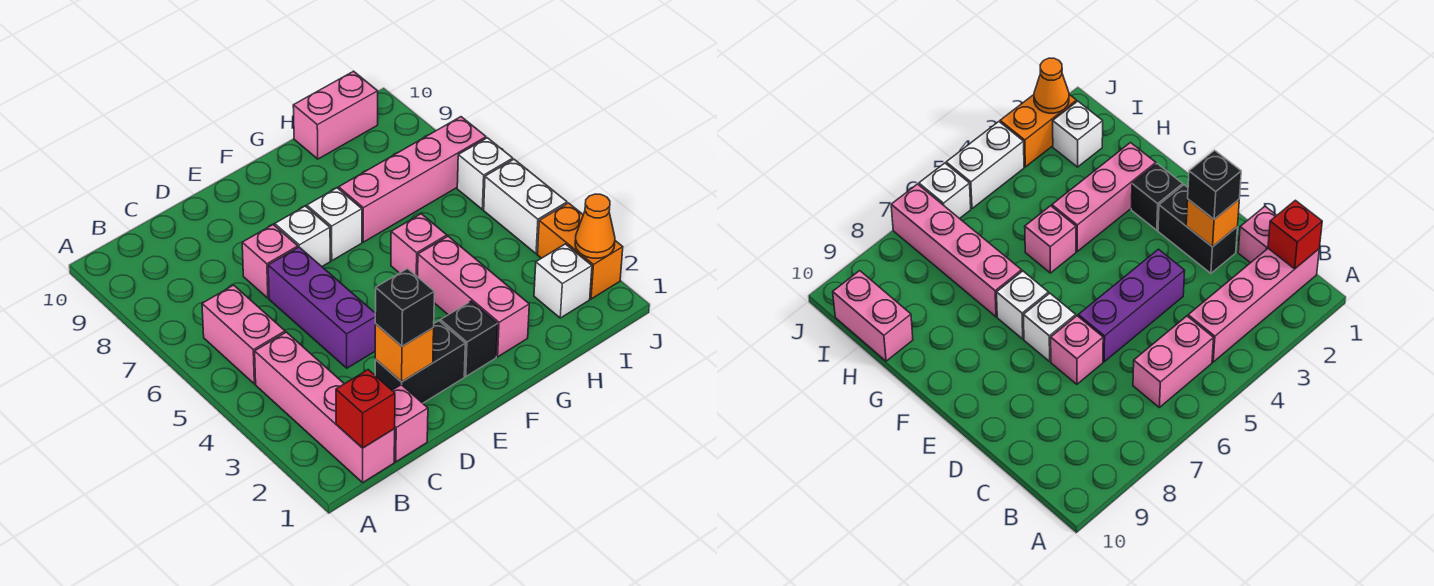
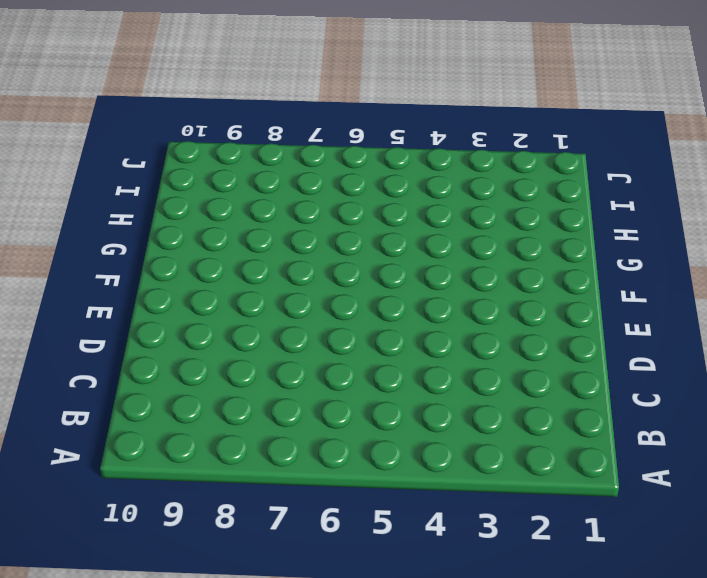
none -> pink brick B1:B4 level 1
none -> pink brick B5:B6 level 1
none -> pink brick C1 level 1

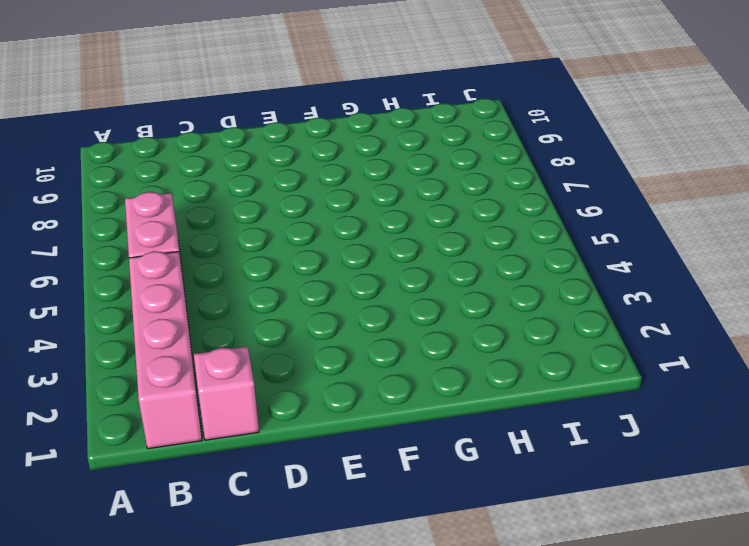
none -> black brick D2:E2 level 1
none -> purple brick D4:D6 level 1
none -> pink brick D7 level 1

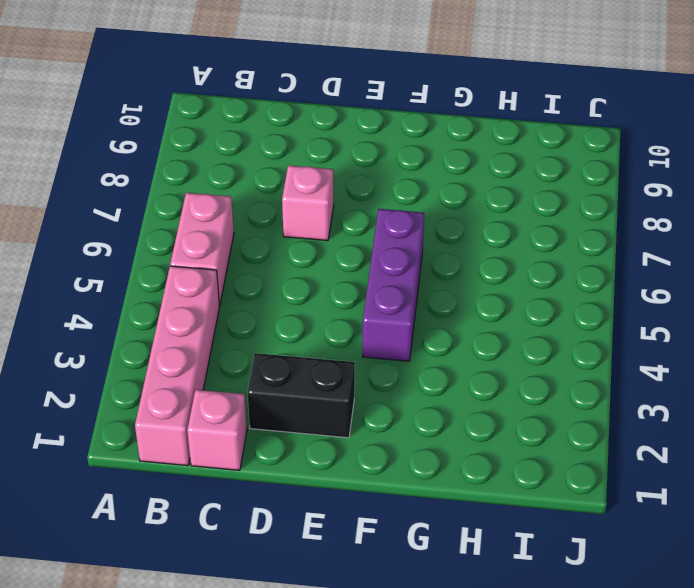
purple brick F4:F6 level 1 -> purple brick D4:D6 level 1
none -> white brick E7 level 1
none -> black brick F2 level 1
none -> white brick F7 level 1

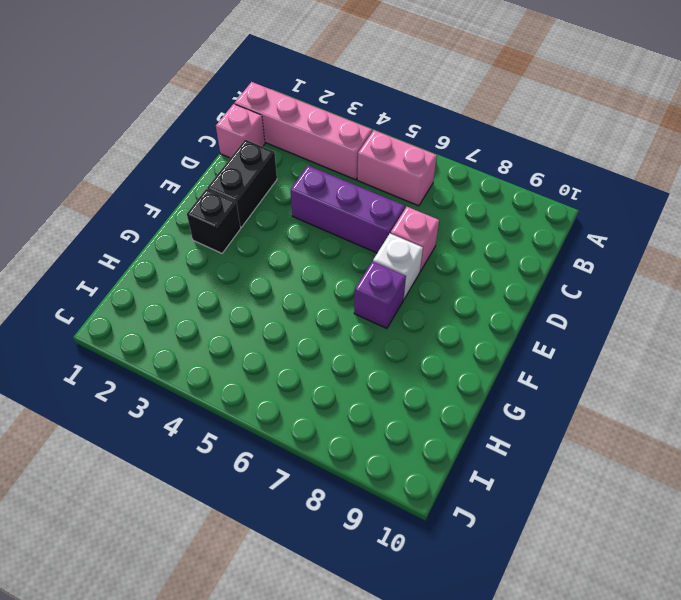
purple brick F7 level 1 -> white brick F7 level 1
none -> pink brick G2:G4 level 1
none -> pink brick G5 level 1
none -> pink brick G7:J7 level 1

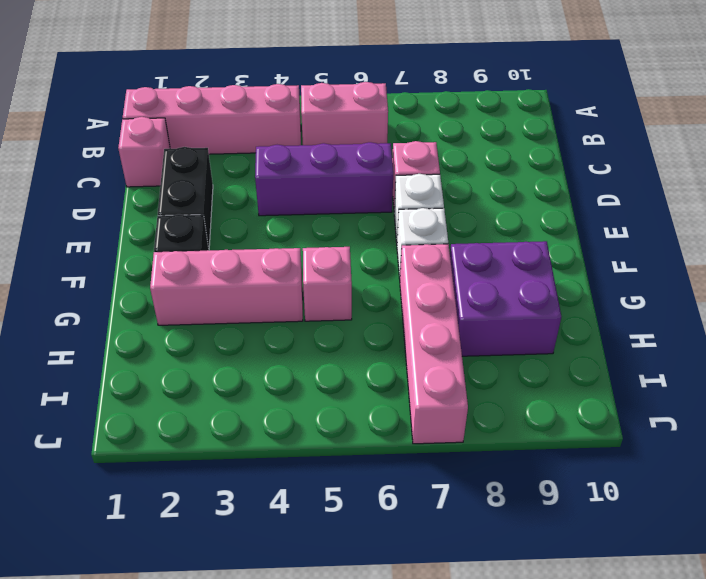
purple brick G8:H9 level 1 -> none
none -> pink brick H10:I10 level 1
none -> white brick I2 level 1
none -> orange brick J2:J3 level 1

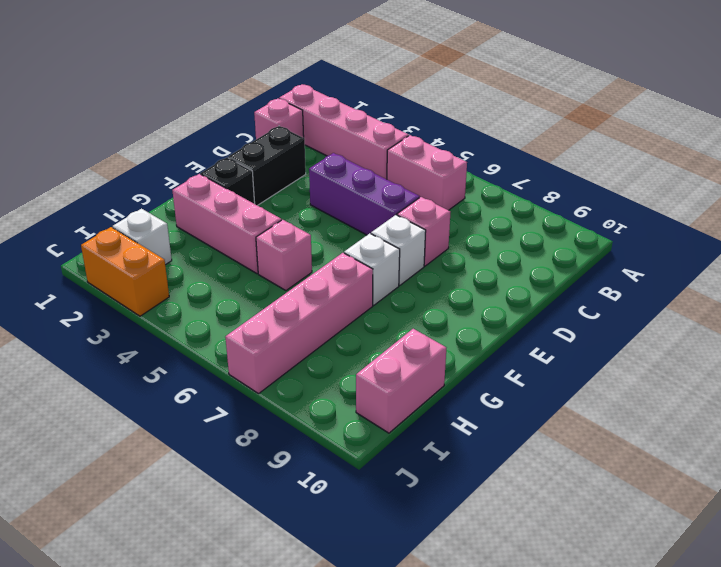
none -> white brick J4:J5 level 1
none -> white brick J6 level 1
none -> red brick B1 level 2

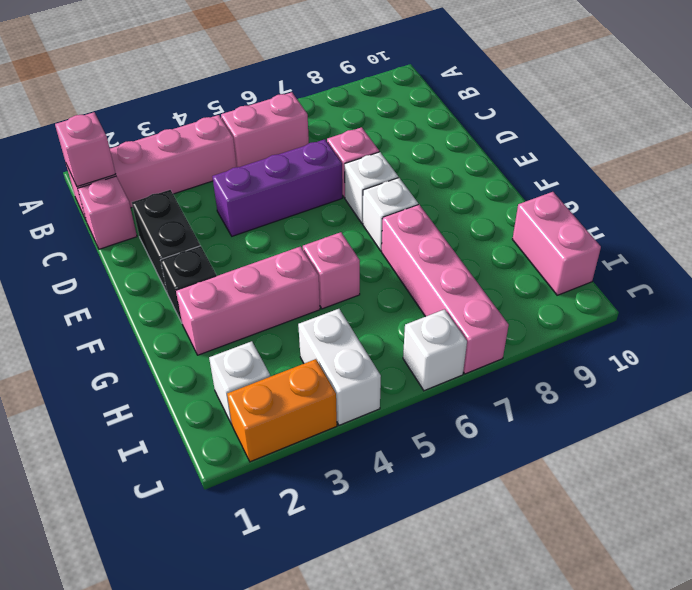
pink brick B1 level 2 -> red brick B1 level 2
white brick I4:J4 level 1 -> white brick J4:J5 level 1
none -> orange brick D2 level 2
none -> orange cone J2 level 2
none -> black brick D2 level 3

